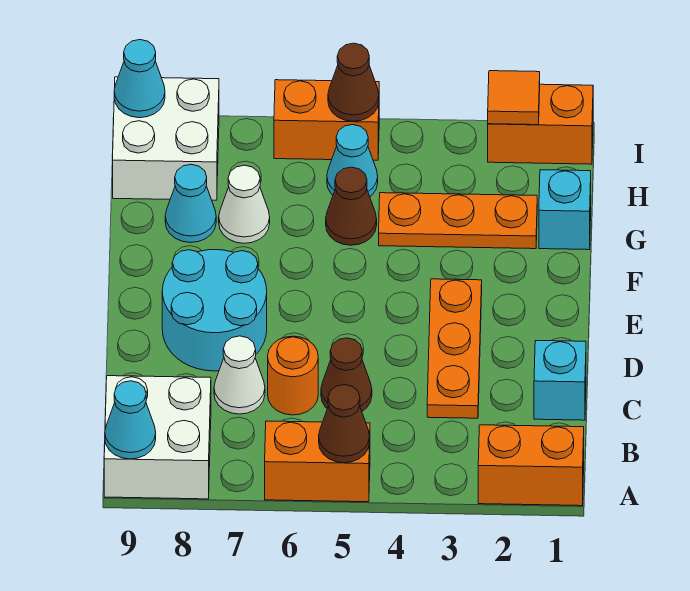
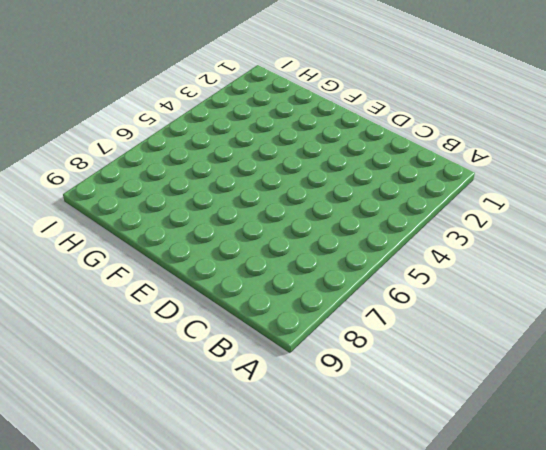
none -> orange brick A1:A2 level 1
none -> orange brick A5:A6 level 1
none -> white brick A8:B9 level 1

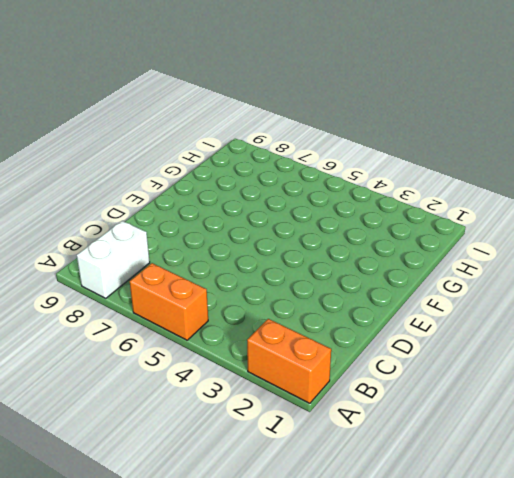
white brick A8:B8 level 1 -> white brick A8:B9 level 1
none -> cyan brick C1 level 1
none -> orange plate C3:E3 level 1
none -> brown cone C5 level 1

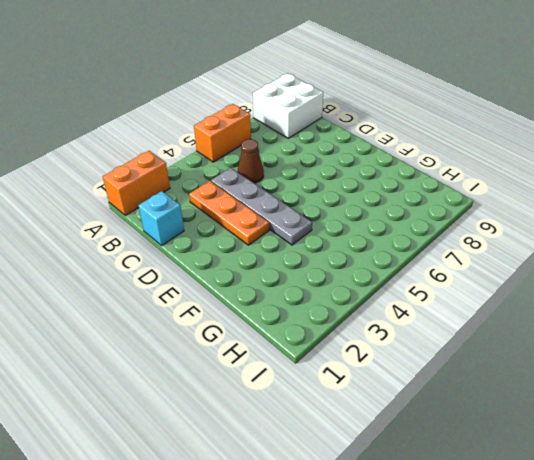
grey plate C4:F4 level 1 -> none
none -> orange round brick C6 level 1
none -> white cone C7 level 1
none -> cyan round brick D7:E8 level 1

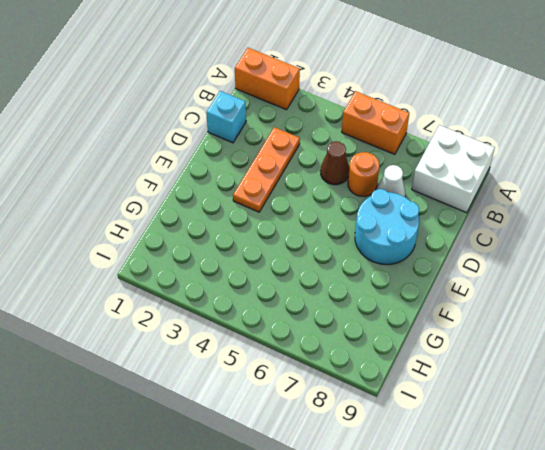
none -> cyan brick G1 level 1
none -> orange plate G2:G4 level 1
none -> brown cone G5 level 1

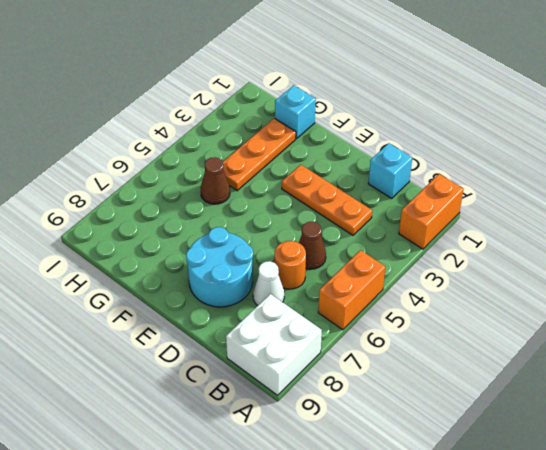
none -> white cone G7 level 1
none -> cyan cone G8 level 1
none -> cyan cone H5 level 1

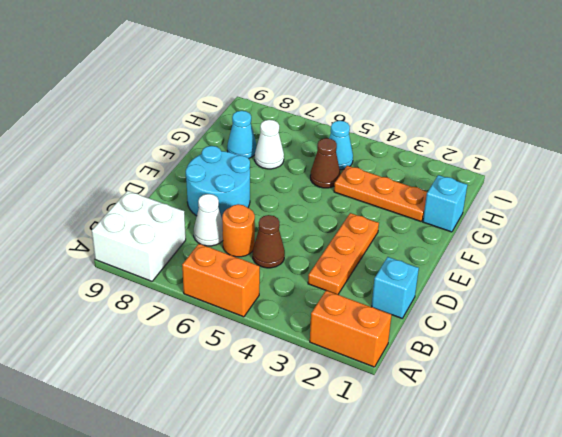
none -> white brick H8:I9 level 1
none -> orange brick I1:I2 level 1
none -> orange brick I5:I6 level 1

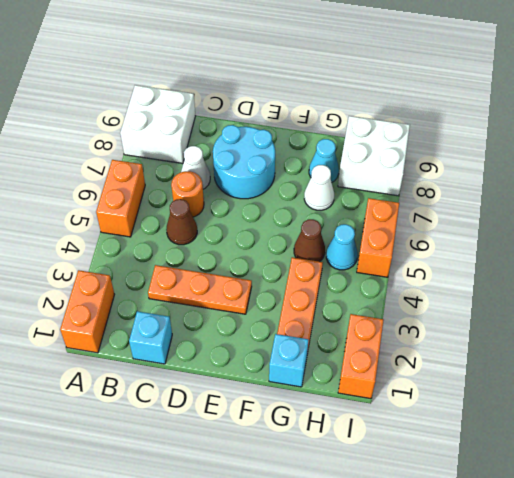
none -> brown cone A5 level 2
none -> cyan cone A9 level 2
none -> orange tile I2 level 2

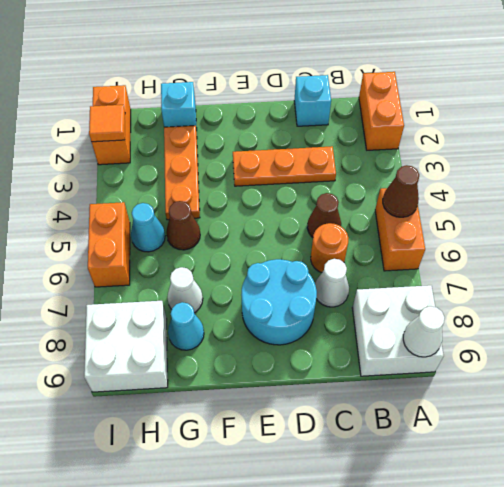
white cone A9 level 2 -> cyan cone A9 level 2
none -> brown cone I5 level 2
none -> cyan cone I9 level 2

